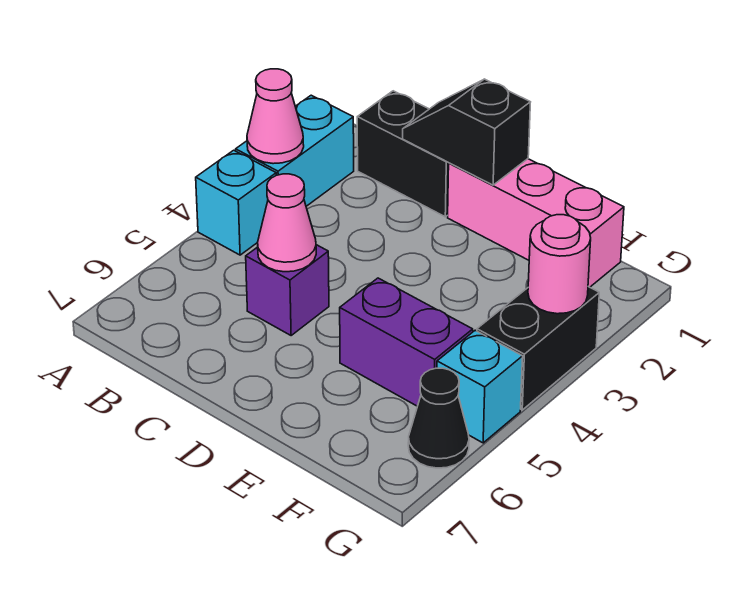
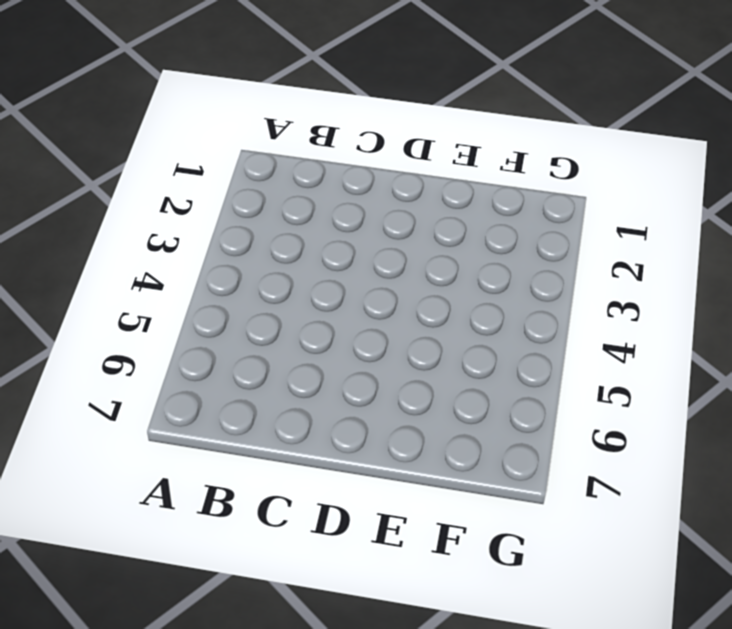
none -> cyan brick A2:A3 level 1
none -> cyan brick A4 level 1
none -> black brick B1:C1 level 1

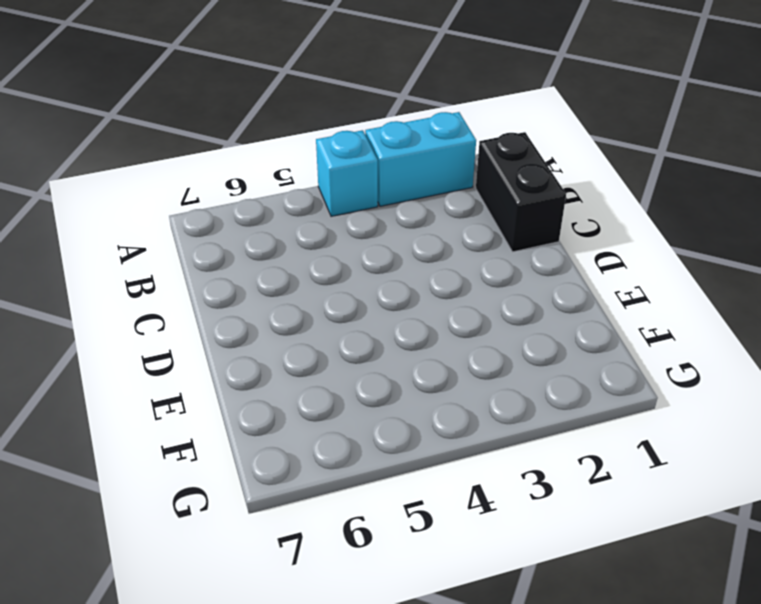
none -> purple brick C5 level 1
none -> pink brick D1:F1 level 1
none -> purple brick E5:F5 level 1

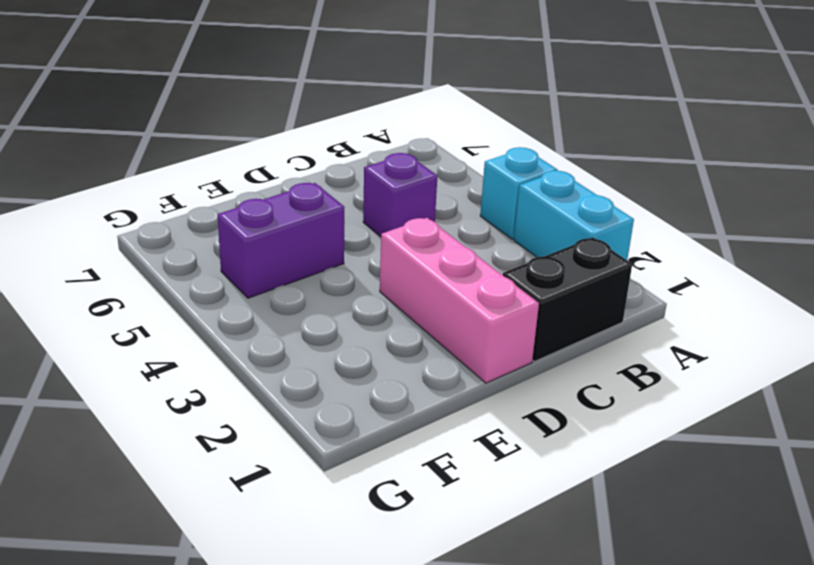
pink brick D1:D3 level 1 -> pink brick D1:F1 level 1
none -> black brick G3:G4 level 1
none -> cyan brick G5 level 1
none -> black cone G6 level 1

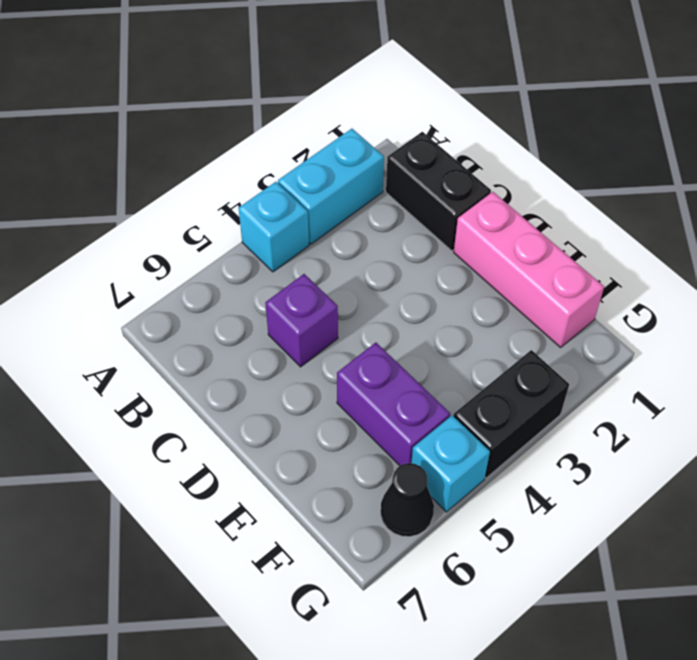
none -> pink cone A3 level 2
none -> black slope C1:D1 level 2 top D
none -> pink cone C5 level 2

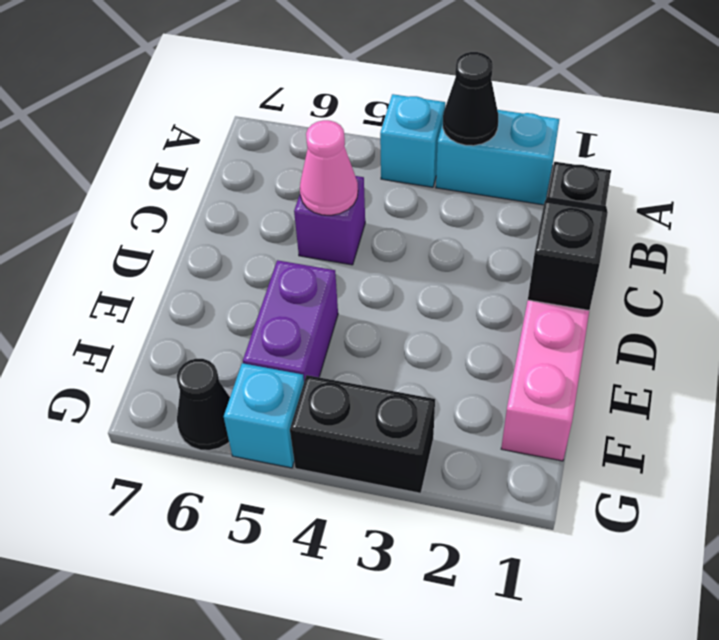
black cone A3 level 2 -> pink cone A3 level 2
none -> pink round brick G3 level 2

